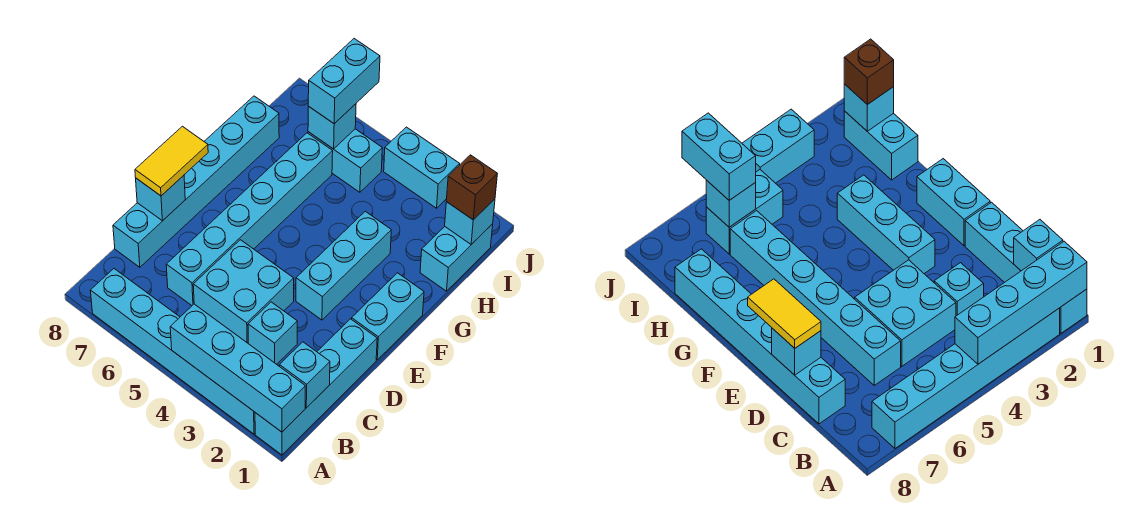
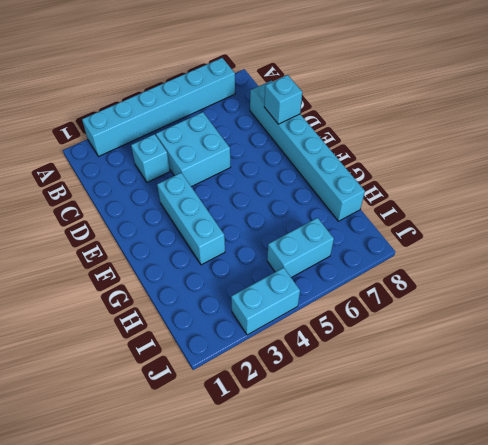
none -> cyan brick A1:D1 level 1
none -> cyan brick C6:H6 level 1
none -> cyan brick E1:F1 level 1

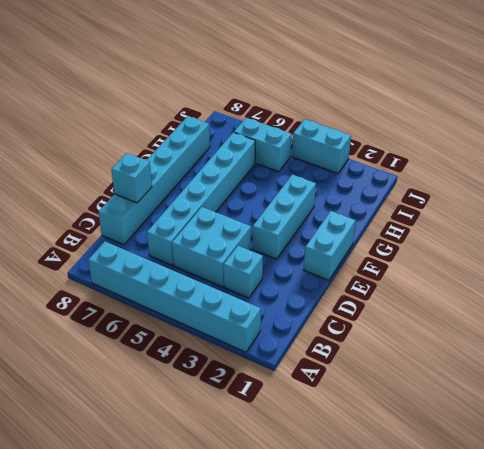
none -> cyan brick A1:D1 level 1
none -> cyan brick H1:I1 level 1
none -> cyan brick A1:A4 level 2

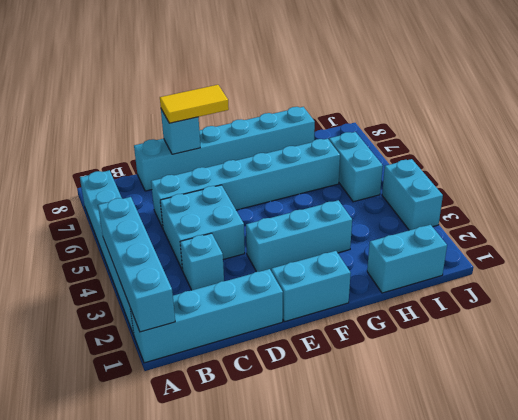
none -> cyan brick B1 level 2
none -> cyan brick I1 level 2
none -> cyan brick I6 level 2

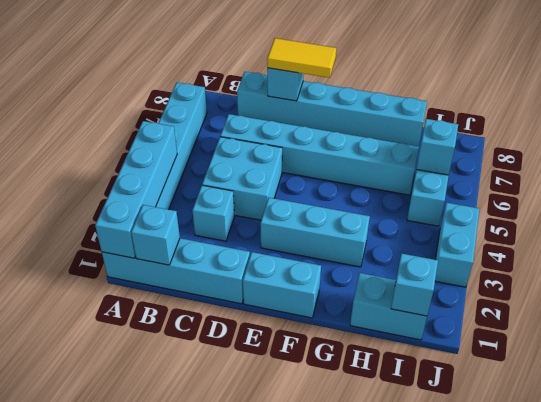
none -> brown brick I1 level 3
none -> cyan brick I6:J6 level 3

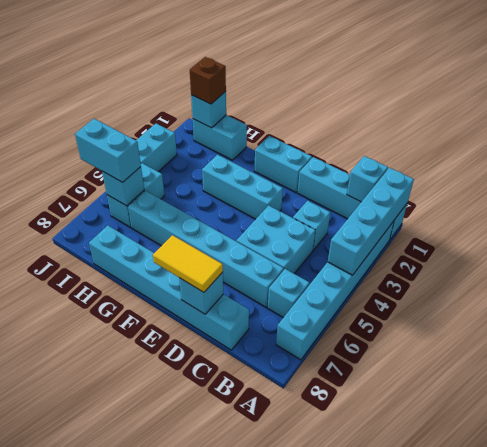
cyan brick B6 level 1 -> none

